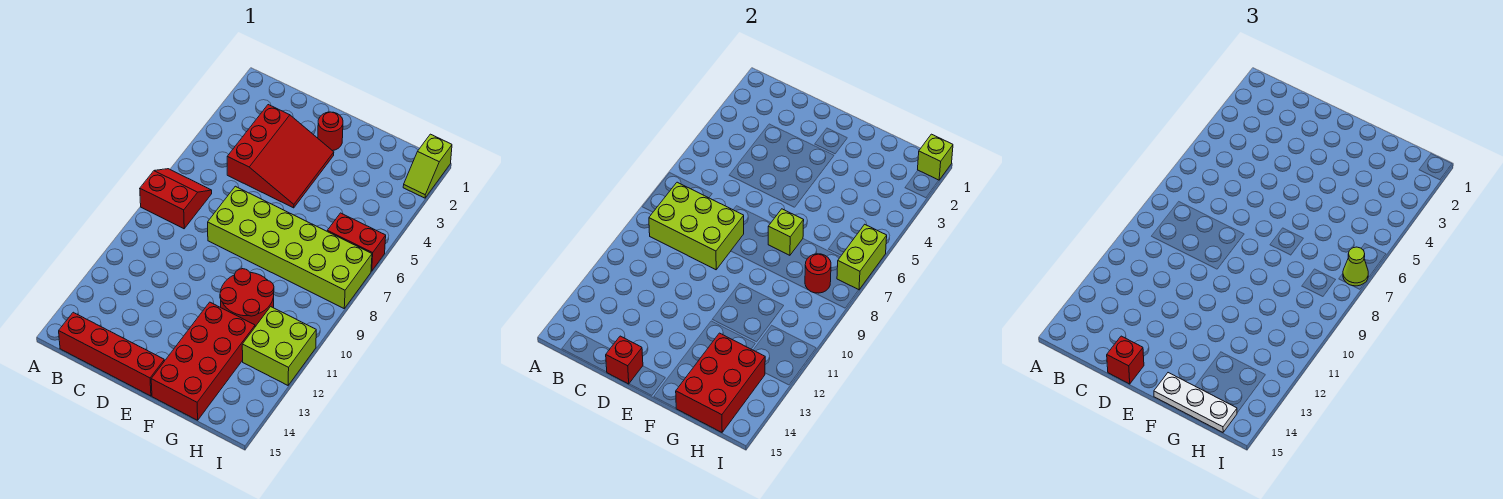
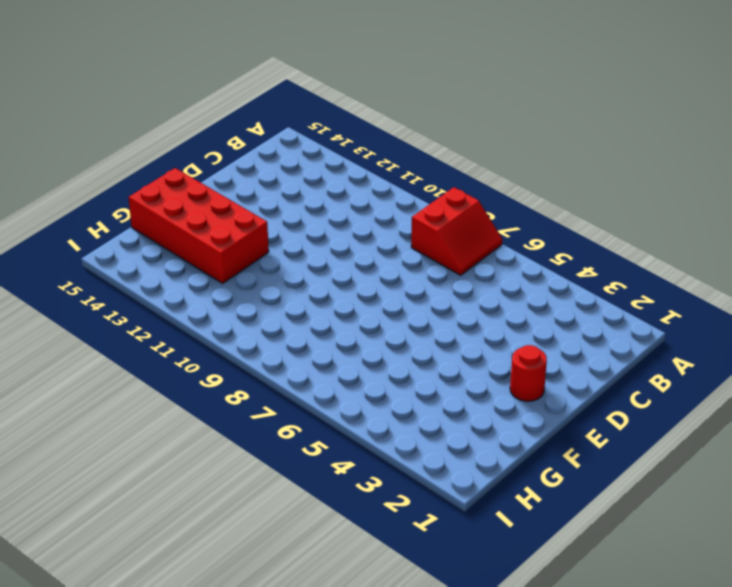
none -> red brick B15:E15 level 1
none -> red slope C3:E5 level 1 top C
none -> lime brick D7:I8 level 1

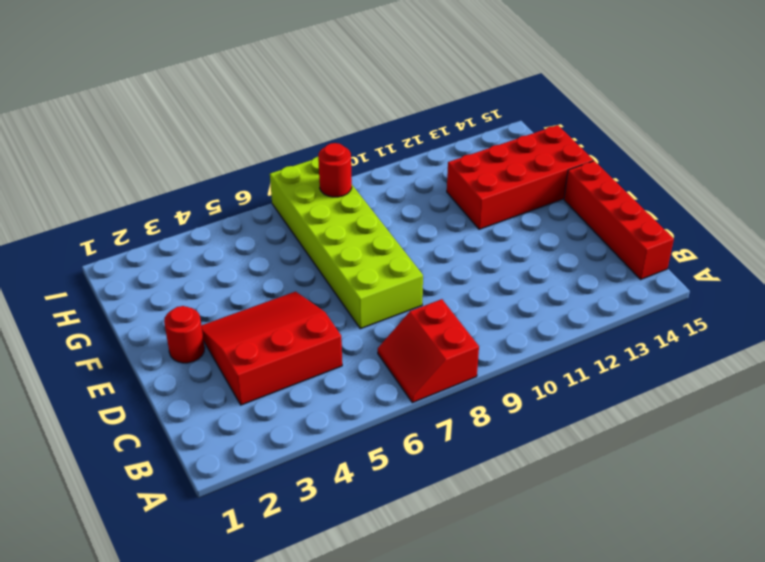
none -> red round brick F10:G11 level 1
none -> red brick H6:I6 level 1
none -> lime brick H11:I12 level 1

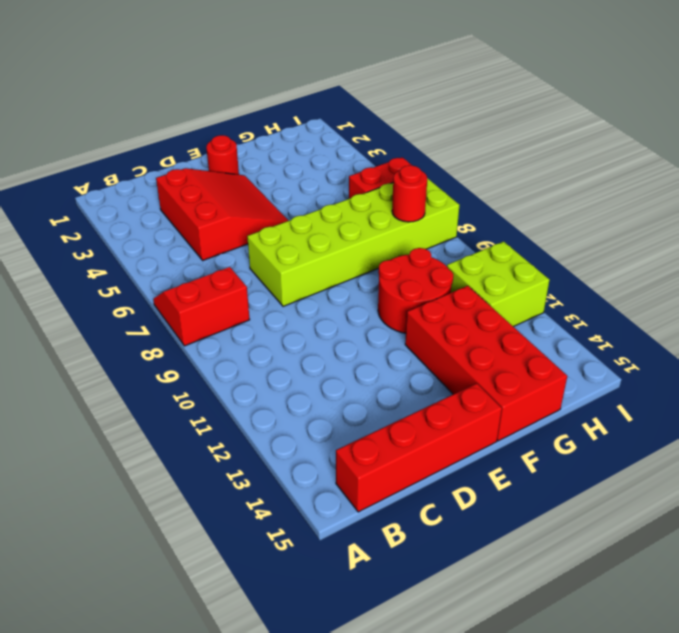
none -> lime slope I1:I2 level 1 top 1
none -> lime brick B8:D9 level 2
none -> red brick D15 level 2

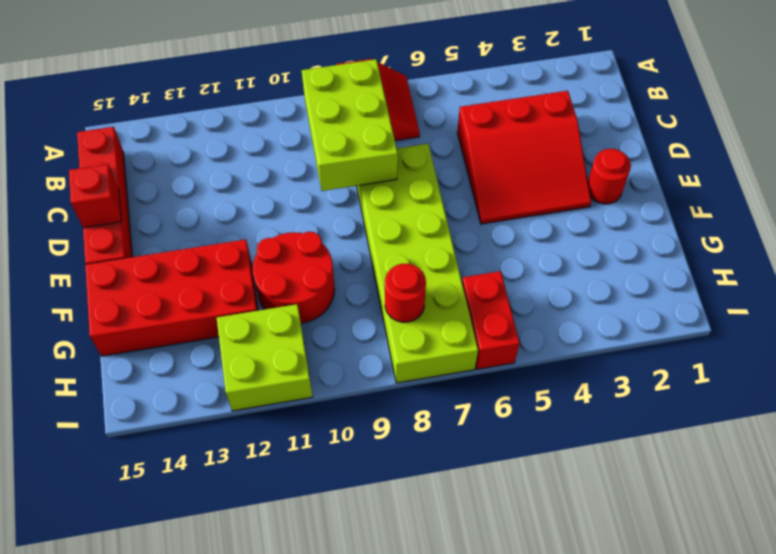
none -> lime slope I1:I2 level 1 top 1
none -> lime brick F7 level 2
none -> red brick G13:H15 level 2

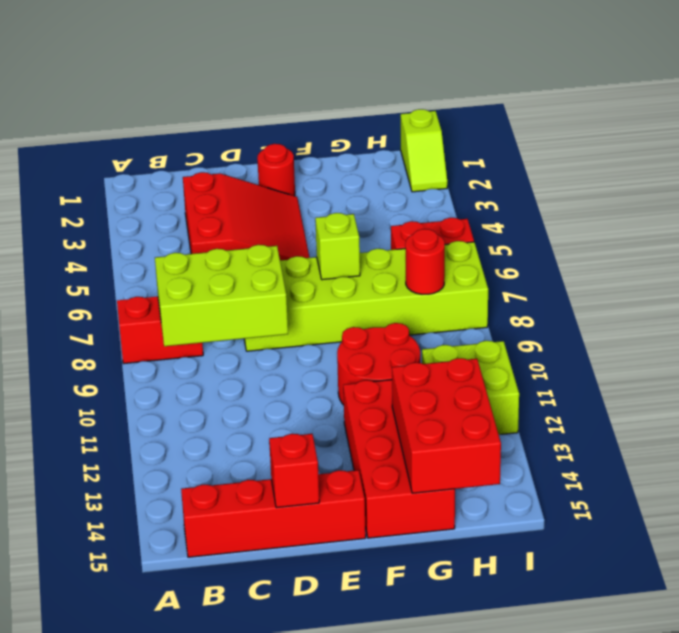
none -> lime brick I1 level 2
none -> lime brick I6:I7 level 2
none -> red brick D15 level 3

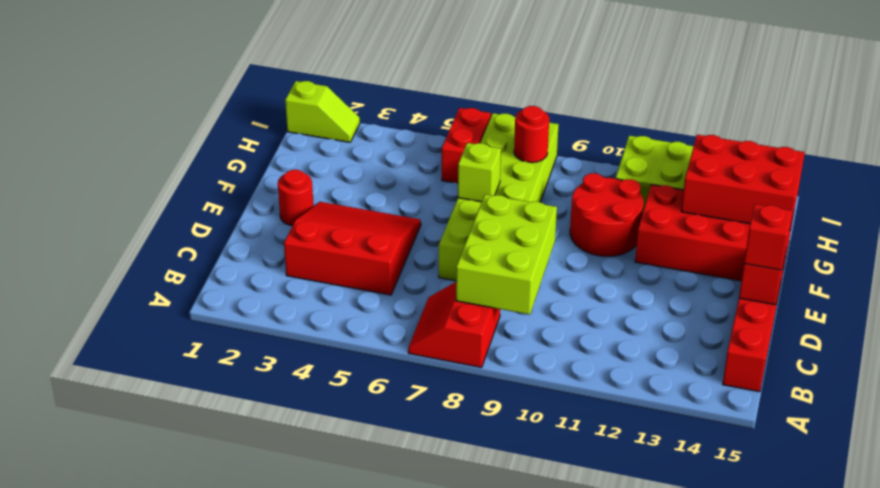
none -> lime brick I1 level 2
none -> lime brick I6:I7 level 2
none -> white plate F15:H15 level 3

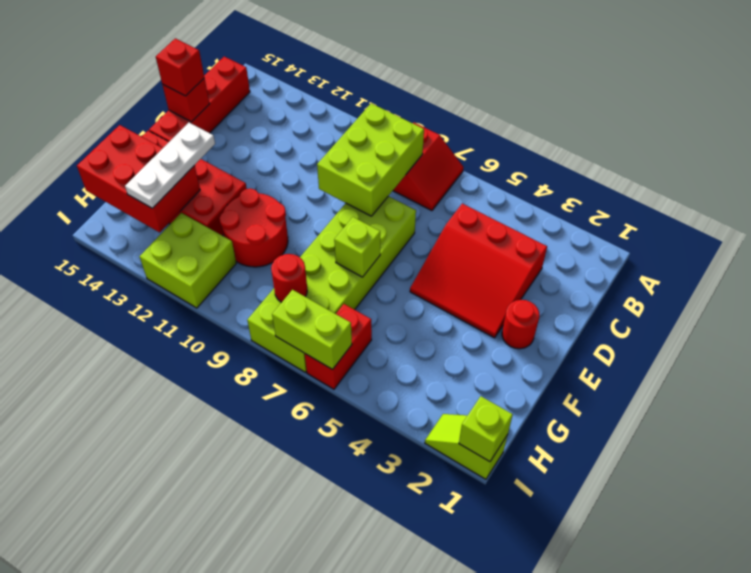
white plate F13:H13 level 3 -> white plate F15:H15 level 3
none -> lime cone I7 level 3

